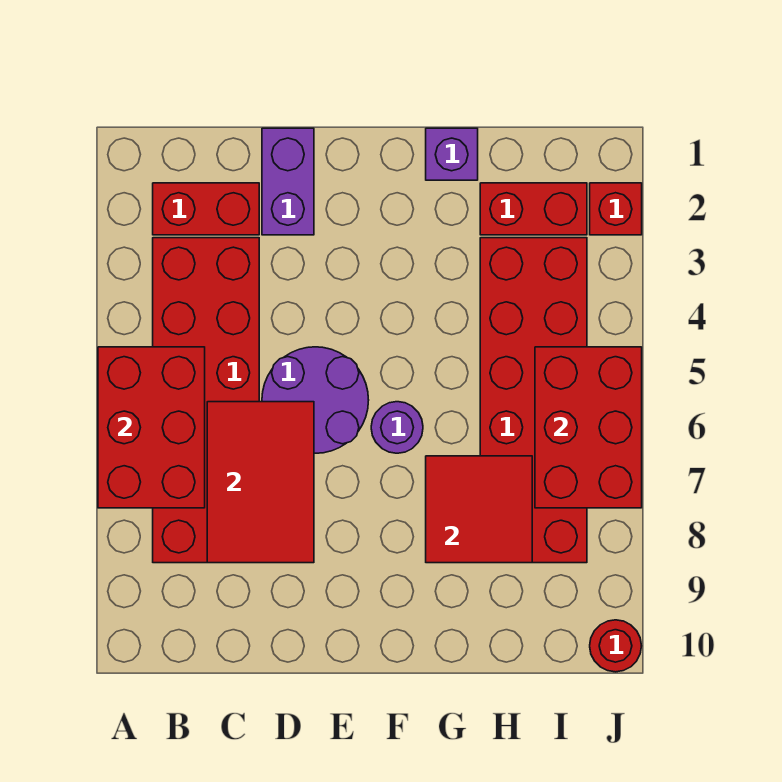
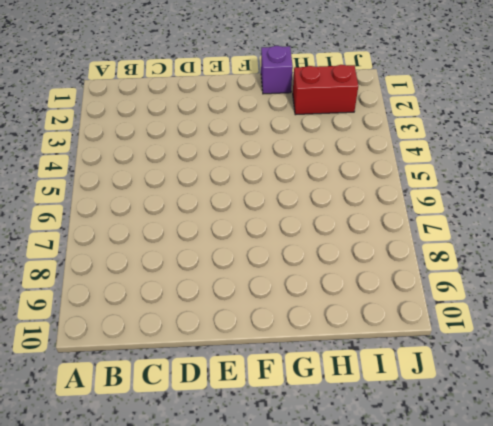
none -> red brick B2:C2 level 1
none -> red brick B3:C8 level 1
none -> purple brick D1:D2 level 1

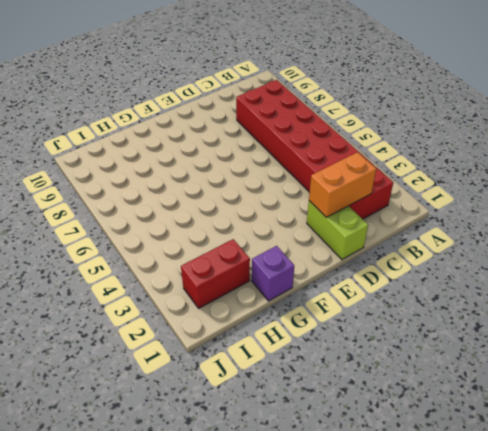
orange brick C2:D2 level 2 -> none
lime brick D1:D2 level 1 -> purple brick D1:D2 level 1
none -> purple round brick D5:E6 level 1
none -> purple round brick F6 level 1
none -> red brick H3:I8 level 1

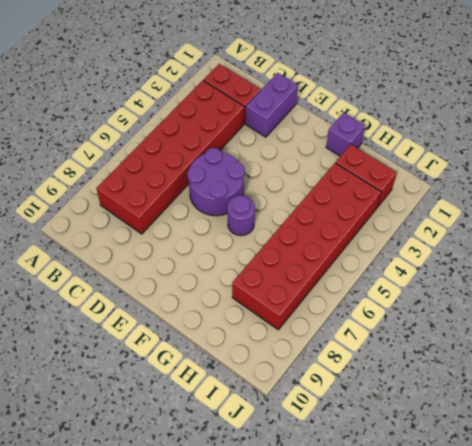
none -> red brick J2 level 1
none -> red round brick J10 level 1
none -> red brick A5:B7 level 2

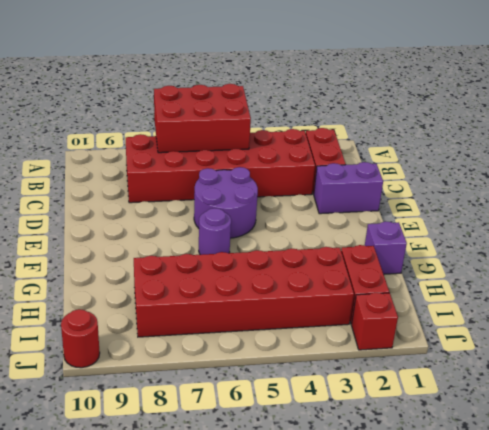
none -> red tile C6:D8 level 2
none -> red tile G7:H8 level 2
none -> red brick I5:J7 level 2

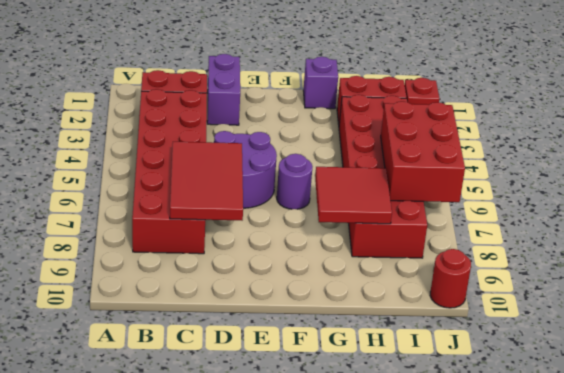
none -> red brick A5:B7 level 2

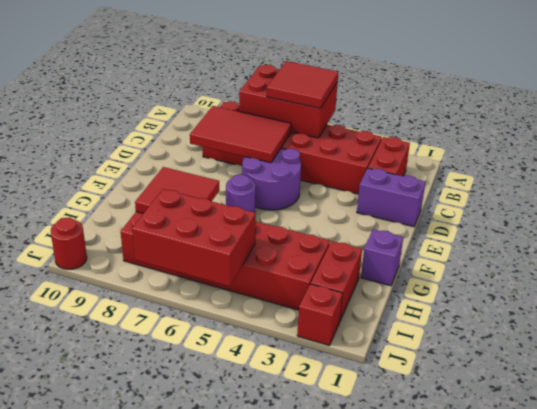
red tile A5:B6 level 3 -> none

